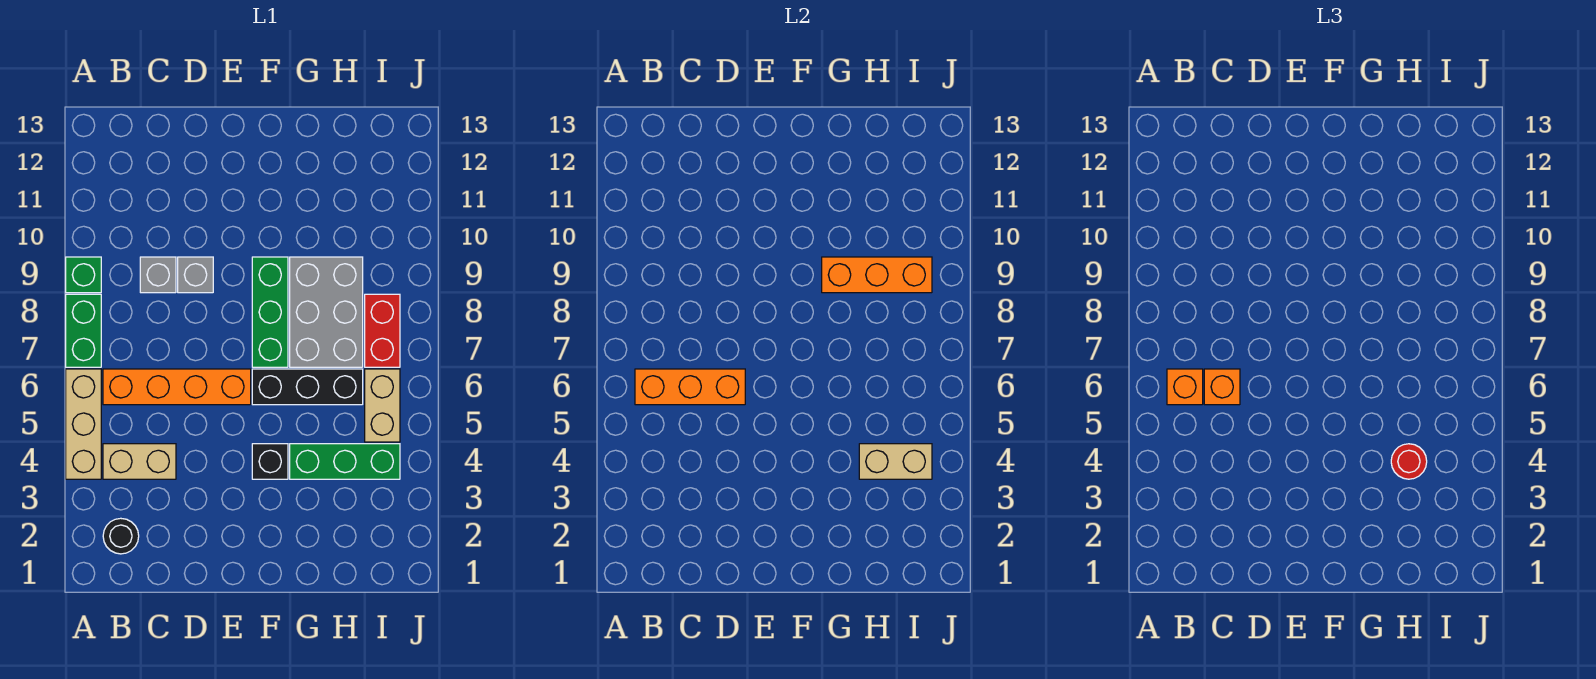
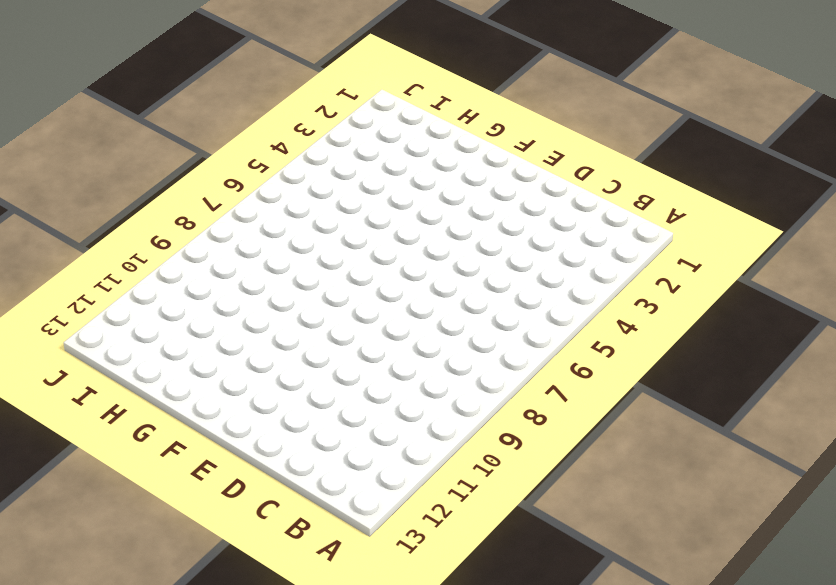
none -> tan brick A4:A6 level 1
none -> green brick A7:A8 level 1
none -> green brick A9 level 1

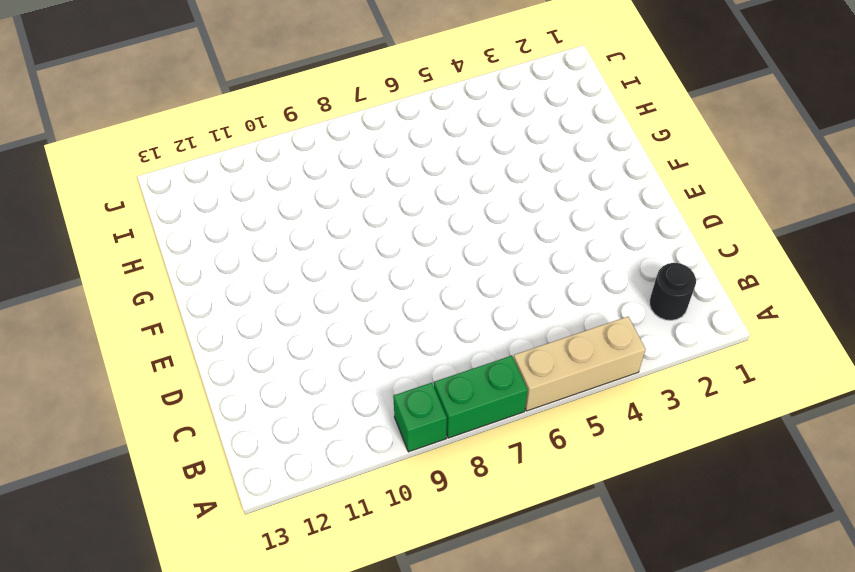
none -> tan brick B4:C4 level 1
none -> orange brick B6:E6 level 1
none -> grey brick C9 level 1

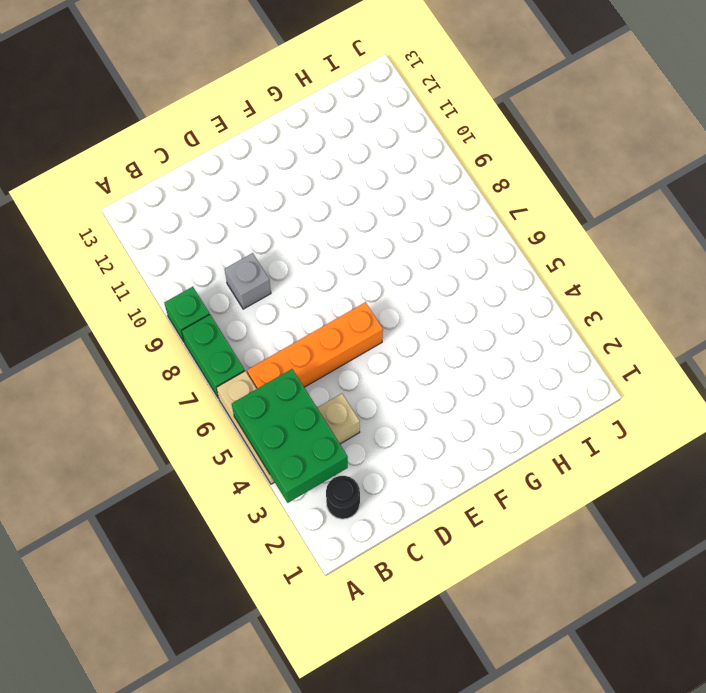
green brick A3:B5 level 2 -> none
none -> grey brick D9 level 1
none -> black brick F4 level 1
none -> black brick F6:H6 level 1

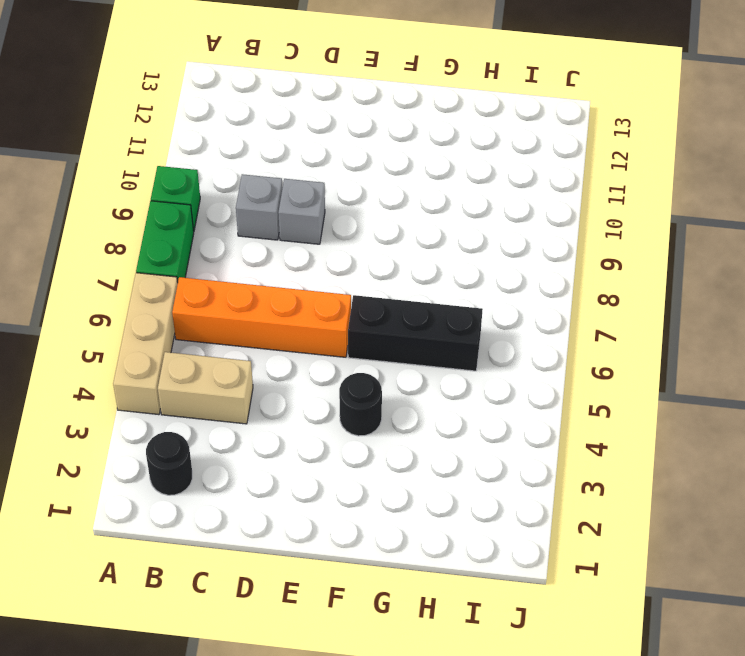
black round brick F4 level 1 -> black brick F4 level 1
none -> green brick F7:F9 level 1
none -> green brick G4:I4 level 1
none -> grey brick G7:H9 level 1

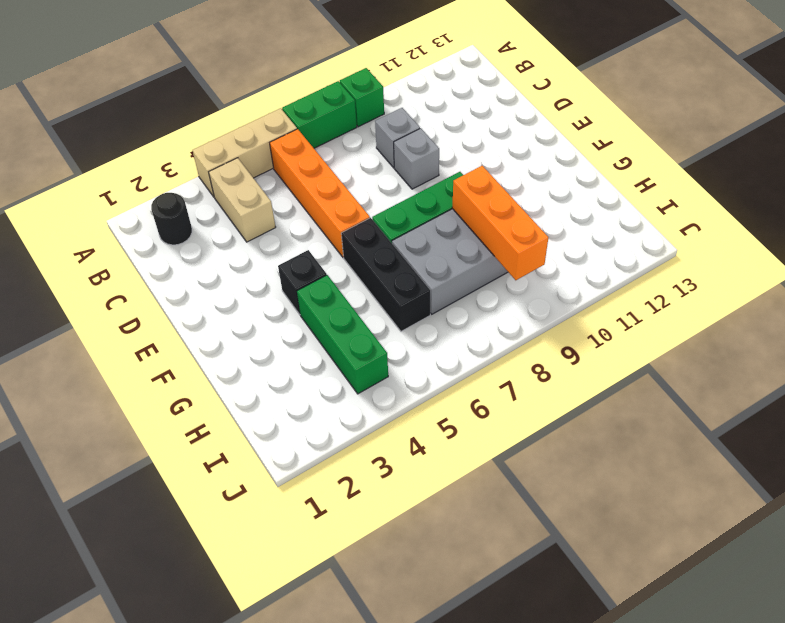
none -> tan brick I5:I6 level 1
none -> red brick I7:I8 level 1
none -> orange brick B6:D6 level 2

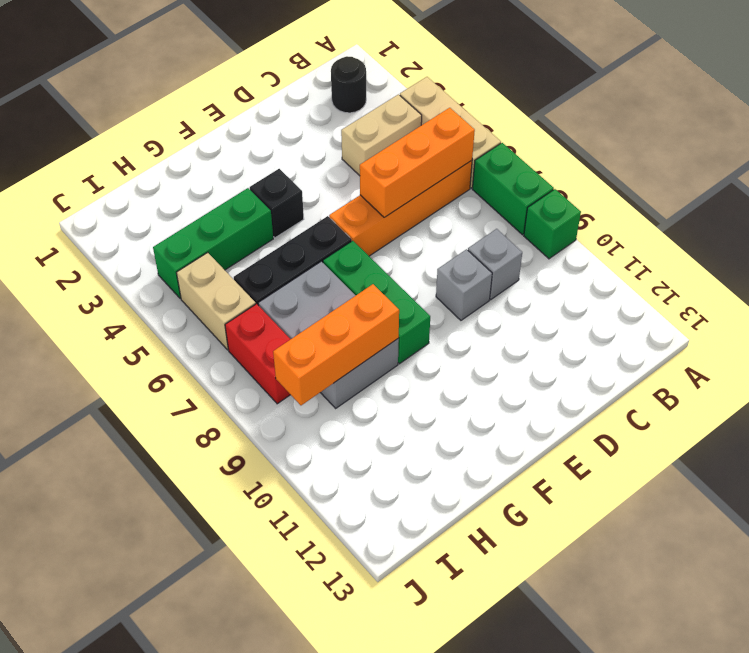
none -> tan brick H4:I4 level 2
none -> orange brick B6 level 3
none -> orange brick C6 level 3

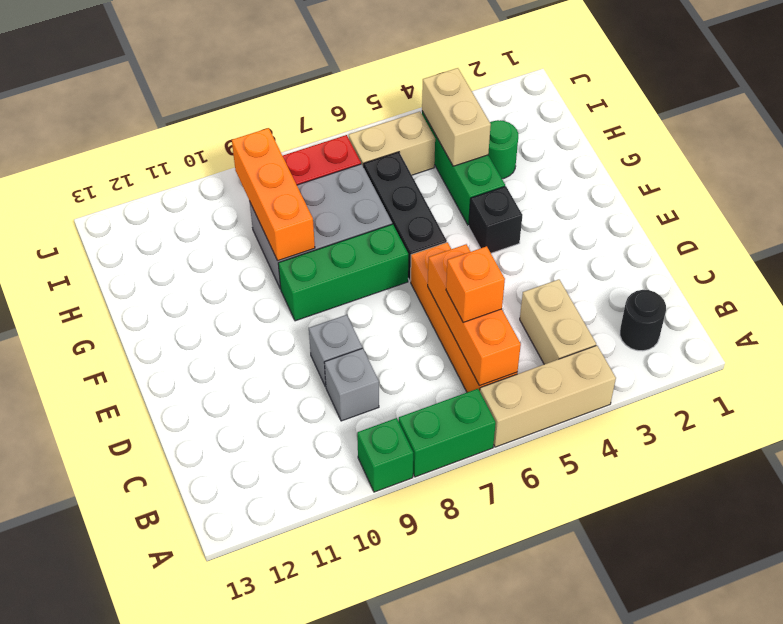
green round brick H3 level 1 -> none
none -> orange brick B6 level 3
none -> red round brick H4 level 3

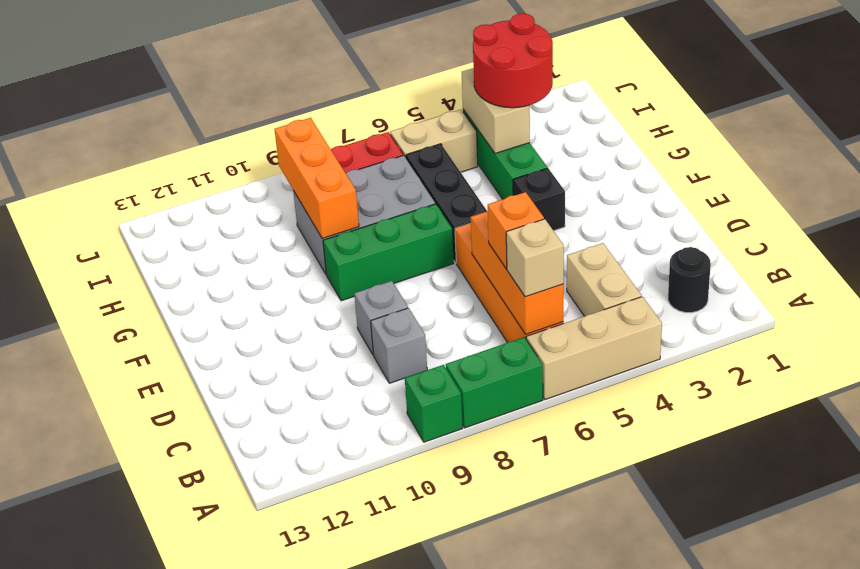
tan brick B6 level 3 -> orange brick B6 level 3
red round brick H3:I4 level 3 -> red round brick H4 level 3

